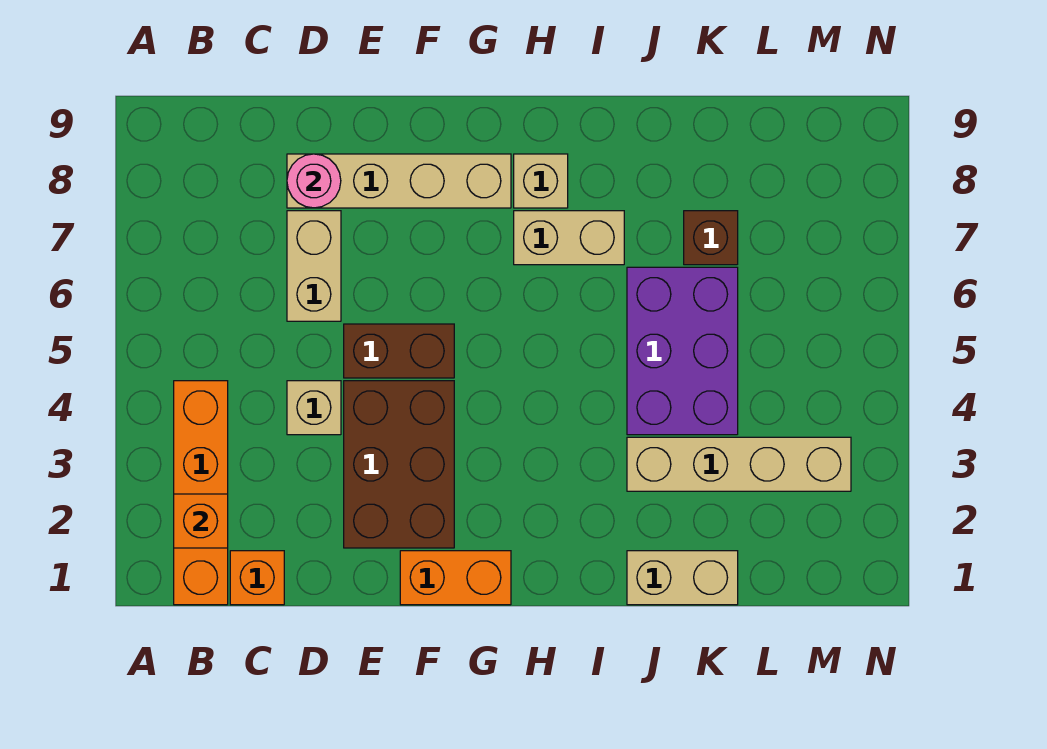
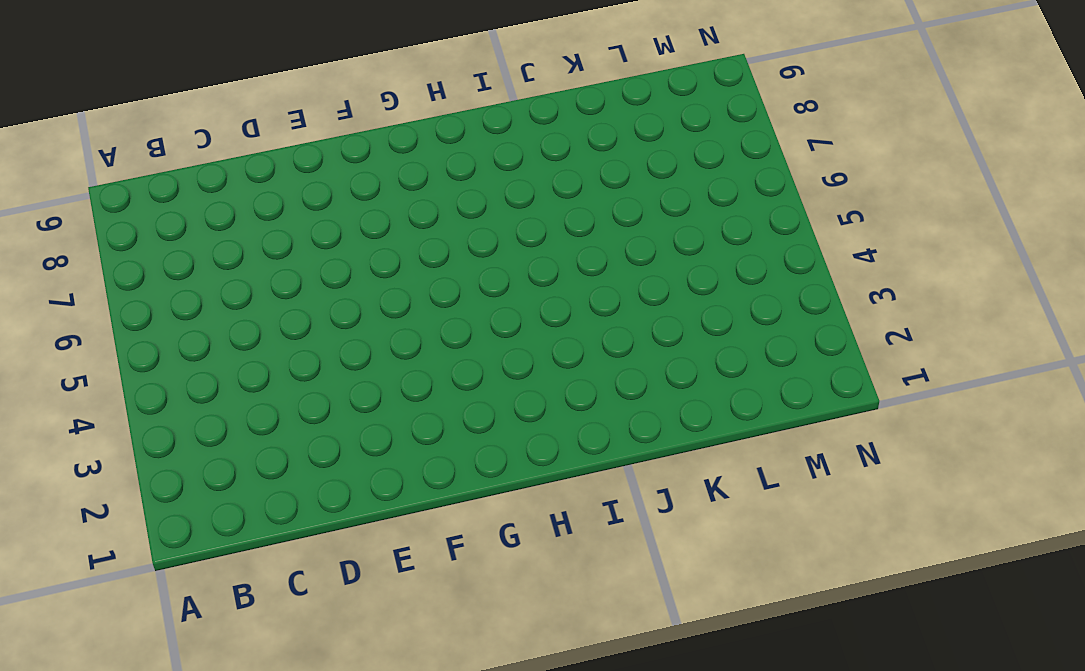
none -> orange brick B1:B4 level 1
none -> orange brick C1 level 1
none -> tan brick D4 level 1

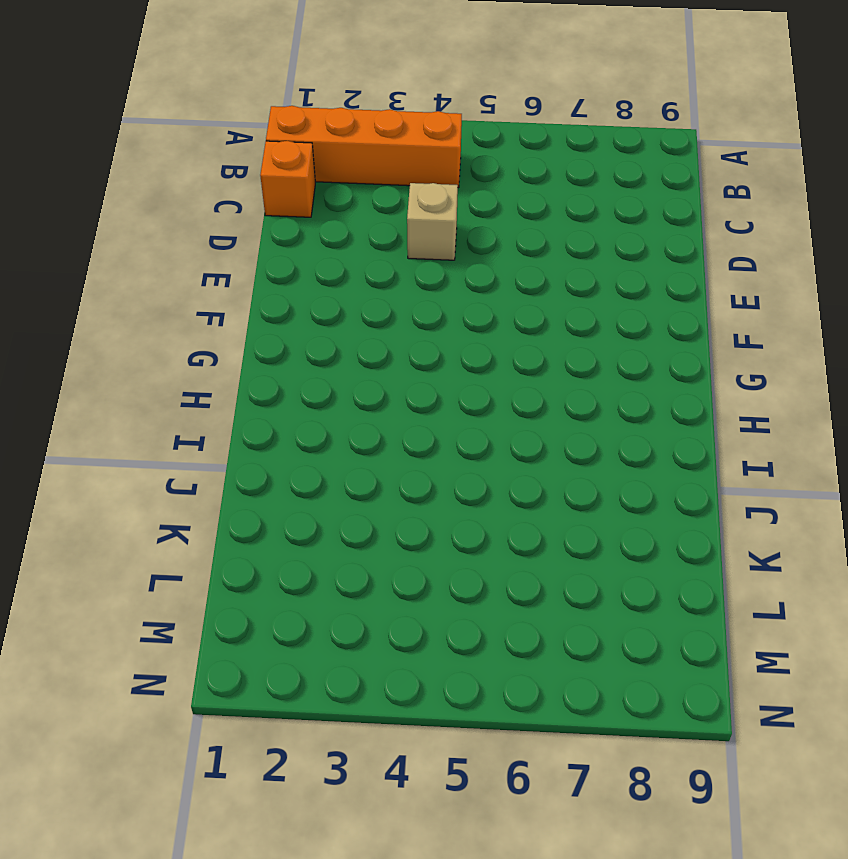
none -> tan brick D6:D7 level 1
none -> tan brick D8:G8 level 1
none -> brown brick E2:F4 level 1

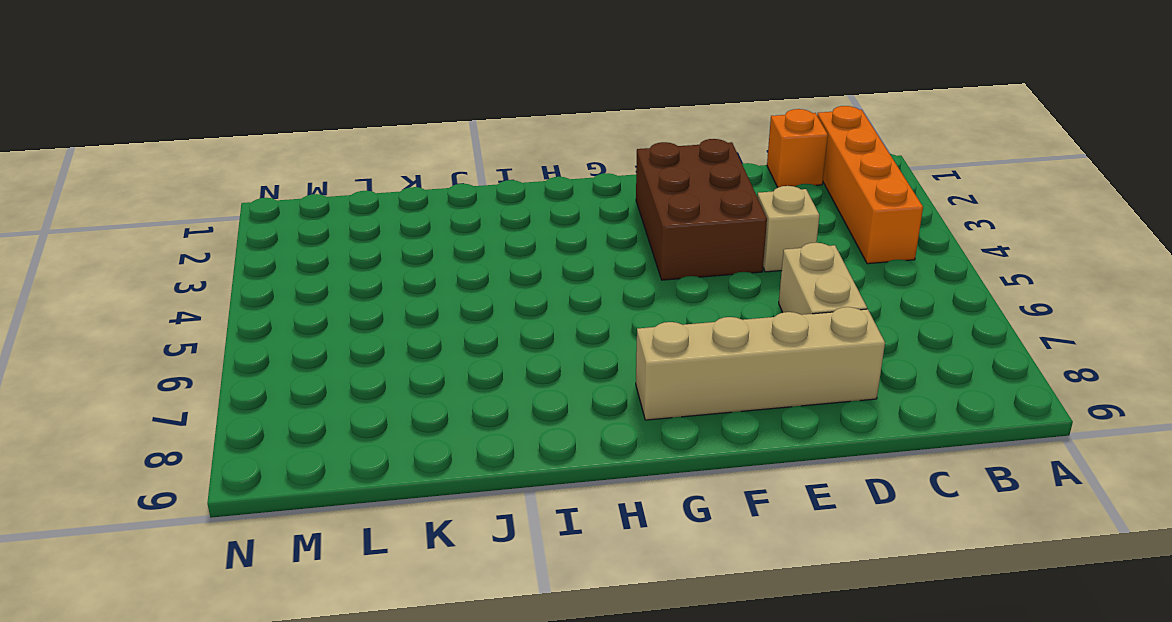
none -> brown brick E5:F5 level 1
none -> orange brick F1:G1 level 1
none -> tan brick H7:I7 level 1

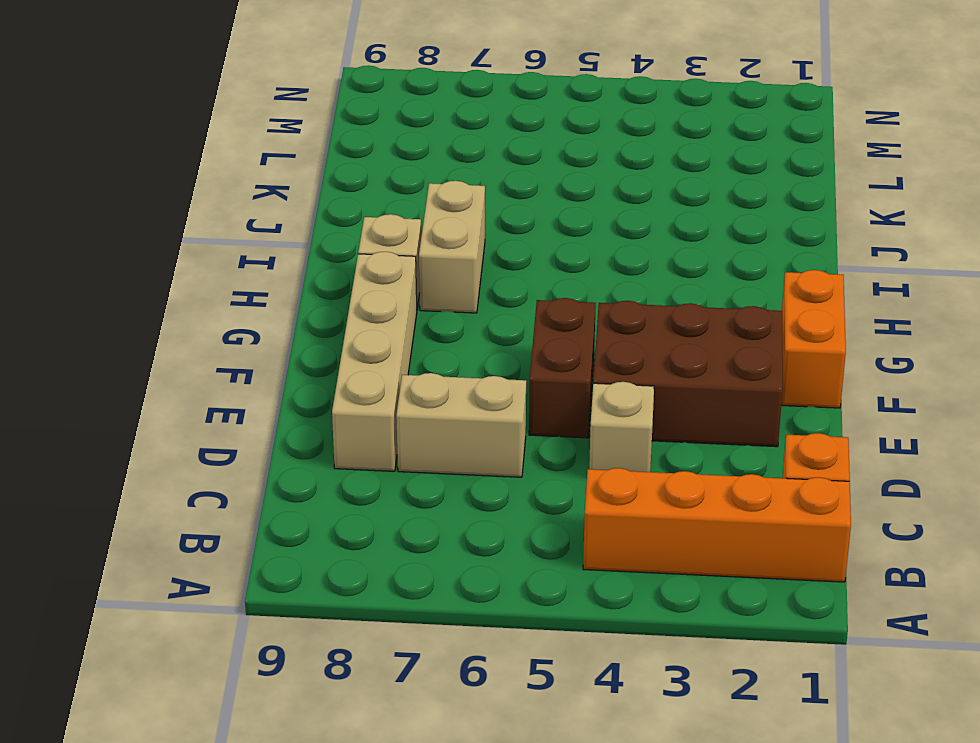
none -> tan brick J1:K1 level 1
none -> tan brick J3:M3 level 1
none -> purple brick J4:K6 level 1

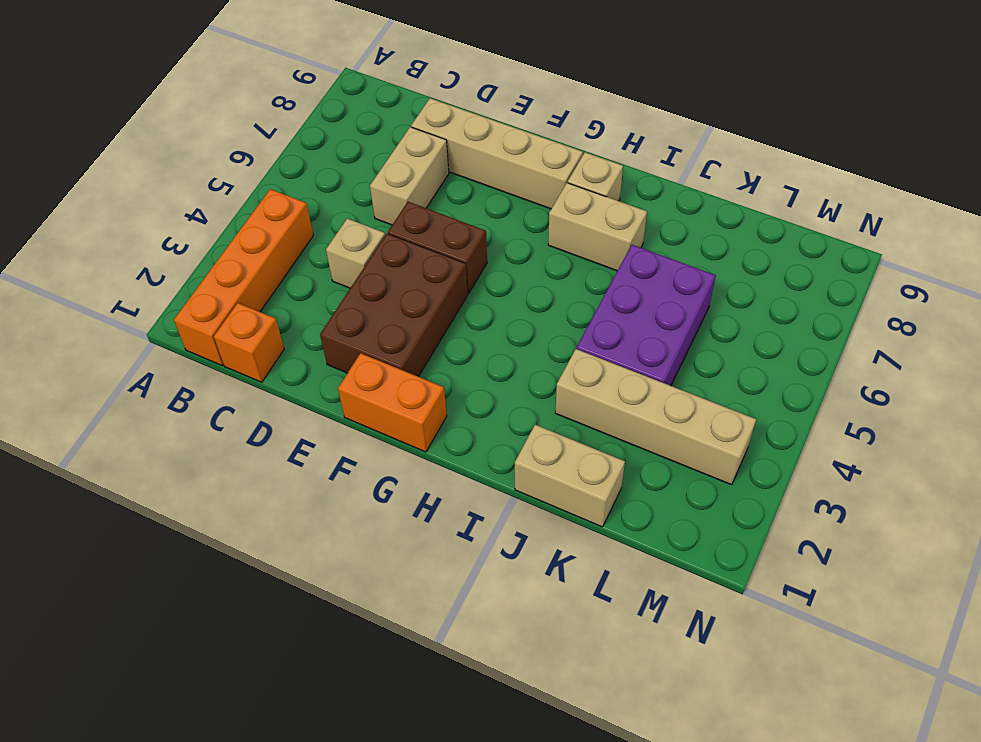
none -> brown brick K7 level 1
none -> orange brick B2 level 2
none -> pink round brick D8 level 2

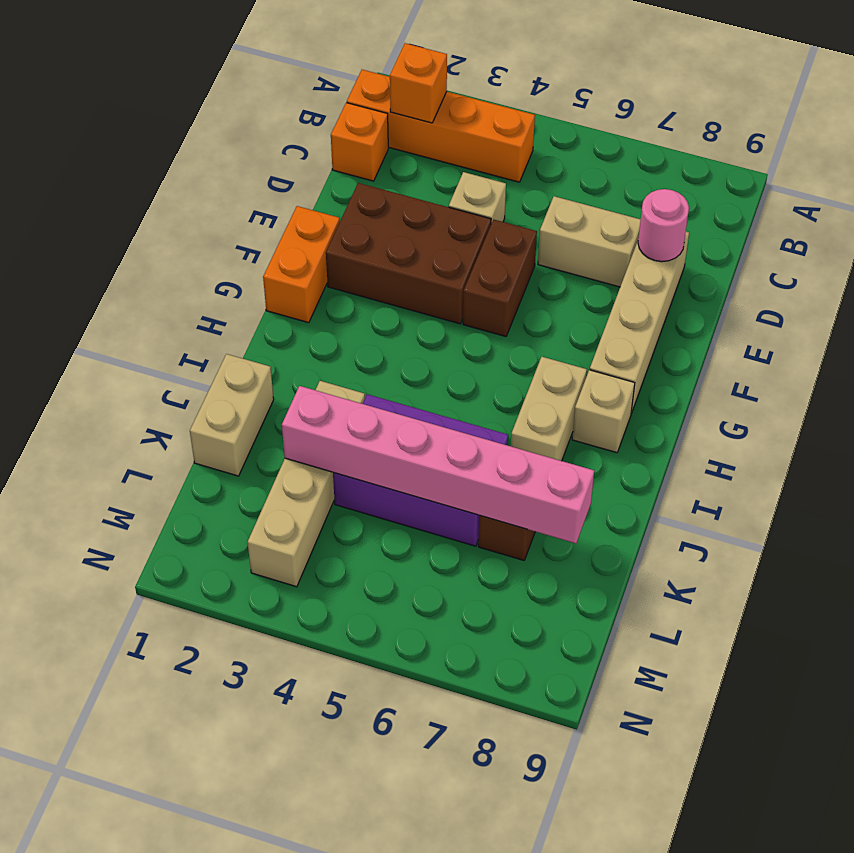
pink brick K3:K8 level 2 -> none

